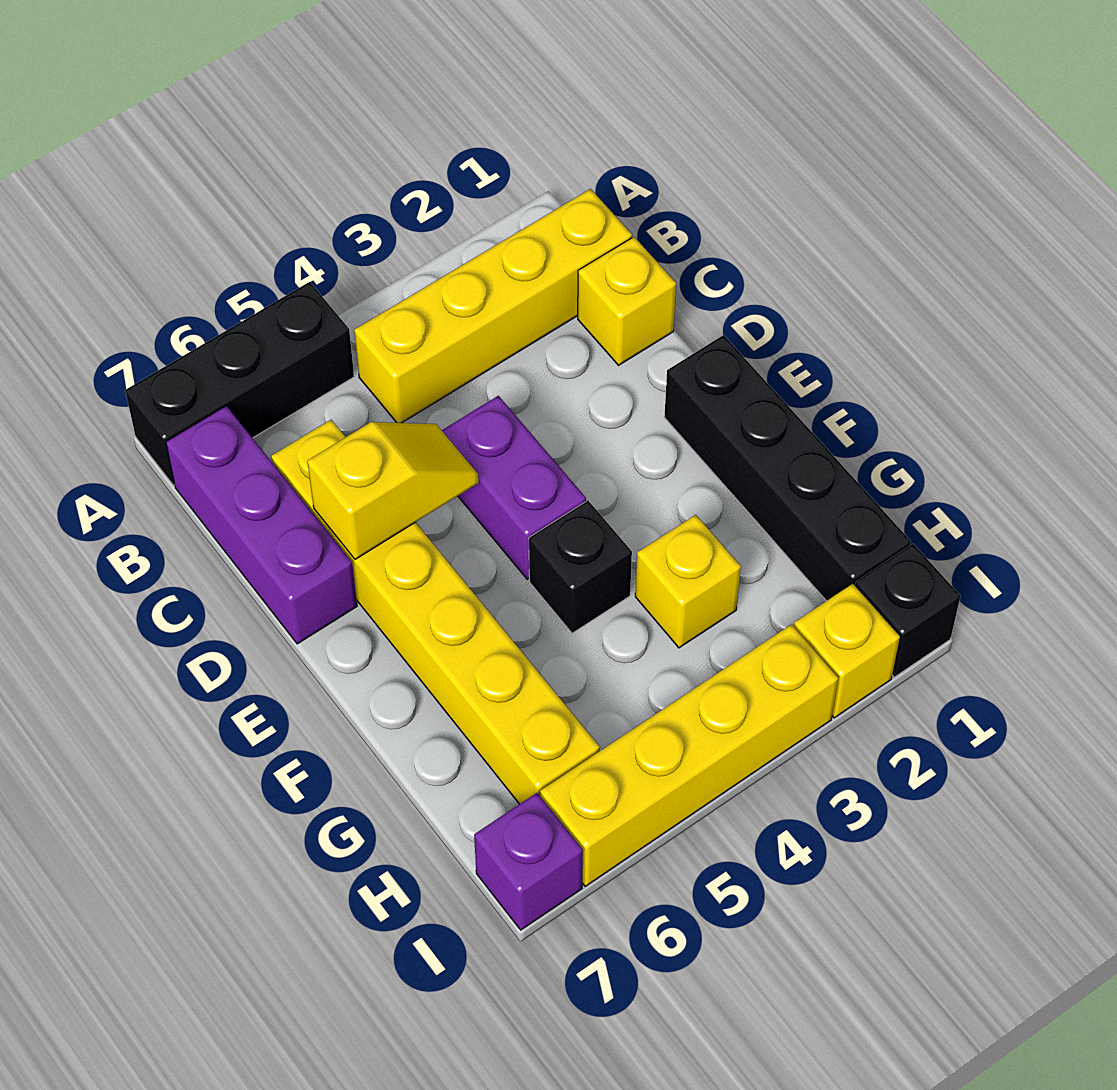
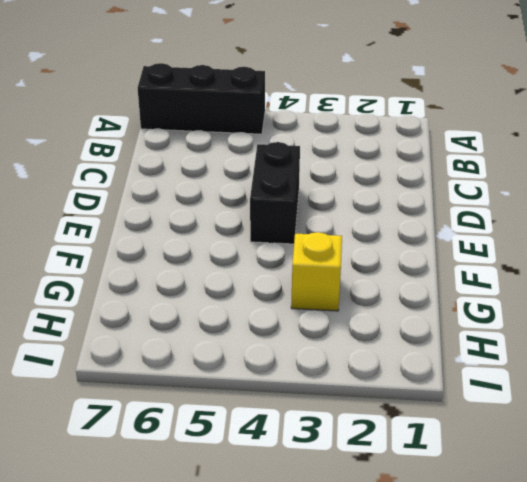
black brick D4:E4 level 1 -> purple brick D4:E4 level 1
none -> yellow brick B1:B4 level 1
none -> purple brick B7:D7 level 1
none -> yellow brick C1 level 1

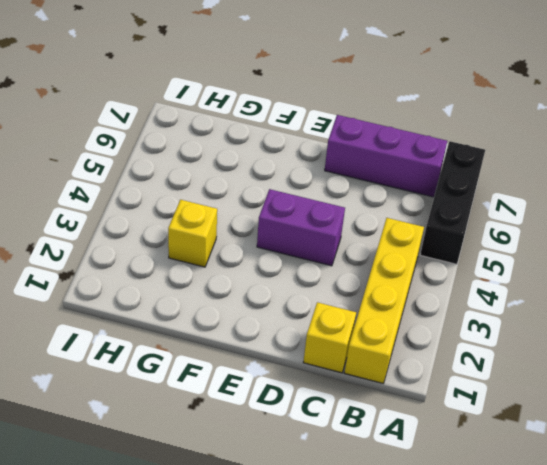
none -> yellow brick C6:H6 level 1
none -> black brick E1:H1 level 1
none -> black brick F4 level 1

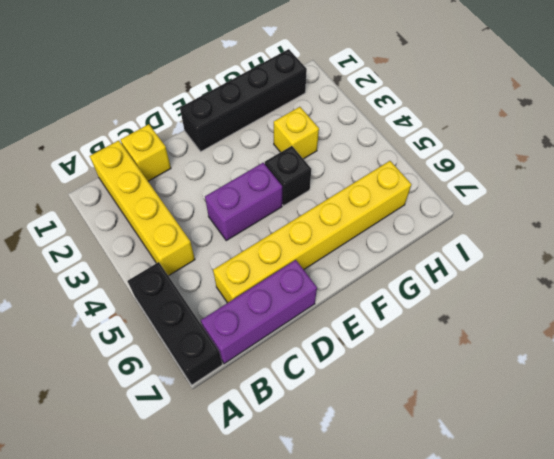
none -> black brick I1 level 1
none -> yellow brick I2 level 1
none -> yellow brick I3:I6 level 1

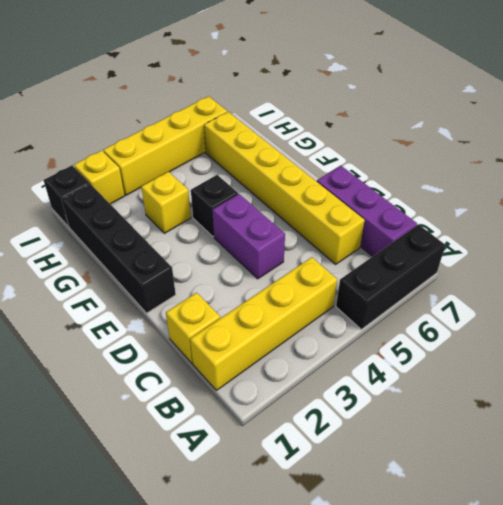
none -> purple brick I7 level 1
none -> yellow slope D5:D6 level 2 top 6

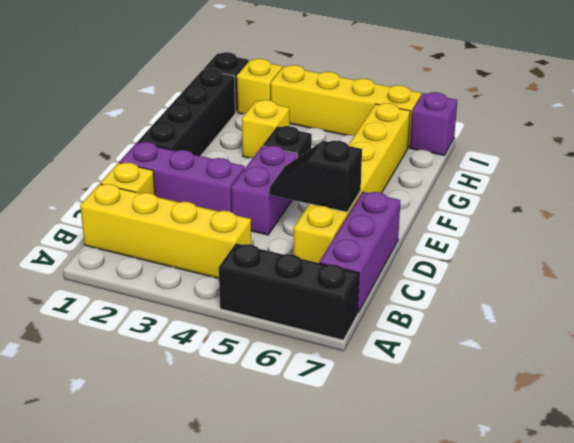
purple brick D1:D3 level 1 -> none
black slope D5:D6 level 2 top 6 -> yellow slope D5:D6 level 2 top 6

